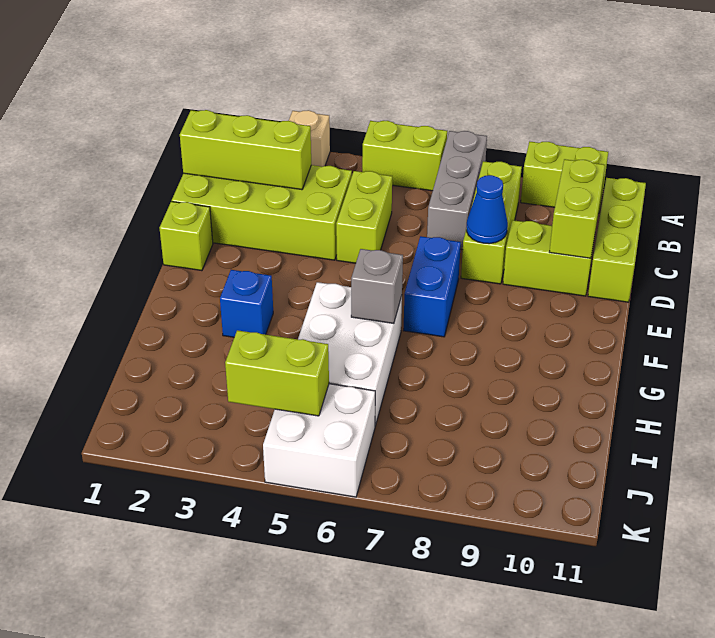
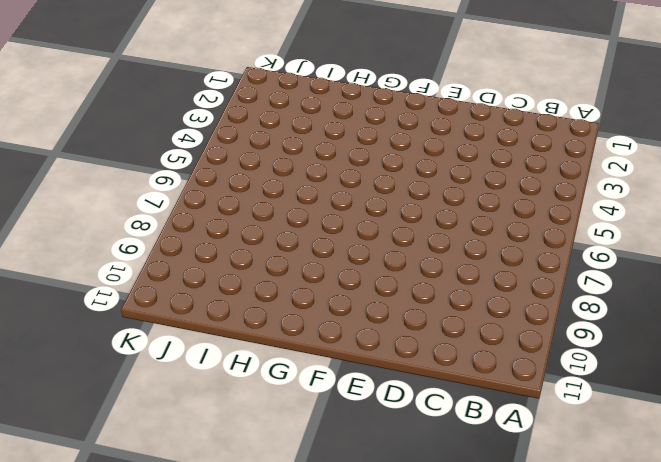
none -> tan brick A3 level 1
none -> lime brick A5:A6 level 1
none -> grey brick A7:C7 level 1

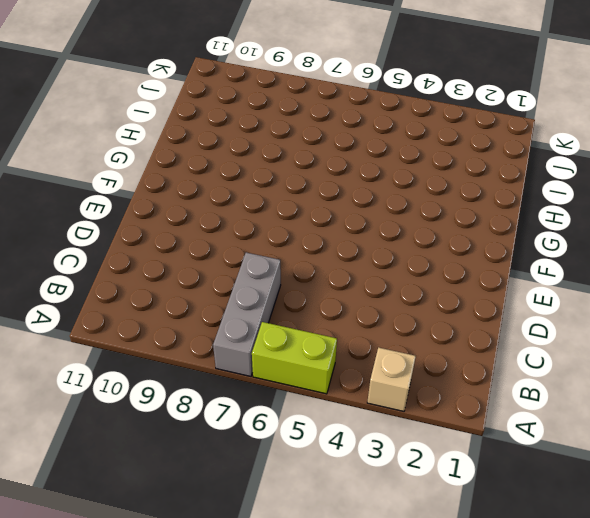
none -> lime brick A9:A10 level 1
none -> lime brick B8:D8 level 1
none -> lime brick B11:D11 level 1

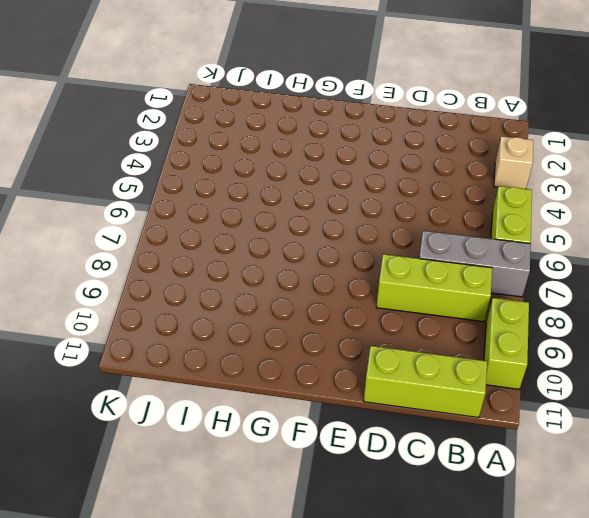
none -> lime brick C1:D4 level 1
none -> lime brick C5:D5 level 1
none -> lime brick D9:D10 level 1

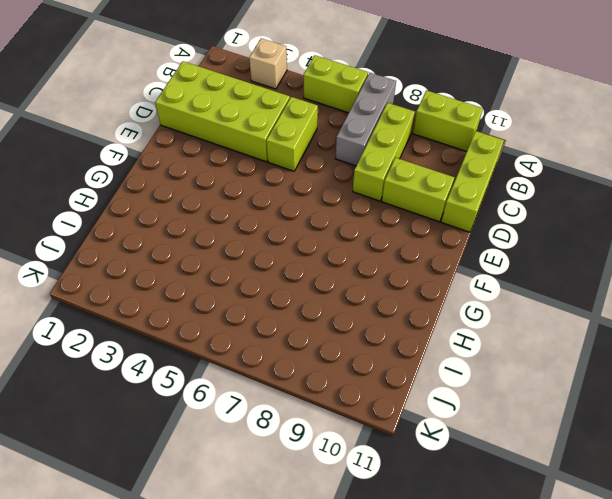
none -> lime brick E1 level 1
none -> blue brick E7:F7 level 1
none -> blue brick G3 level 1

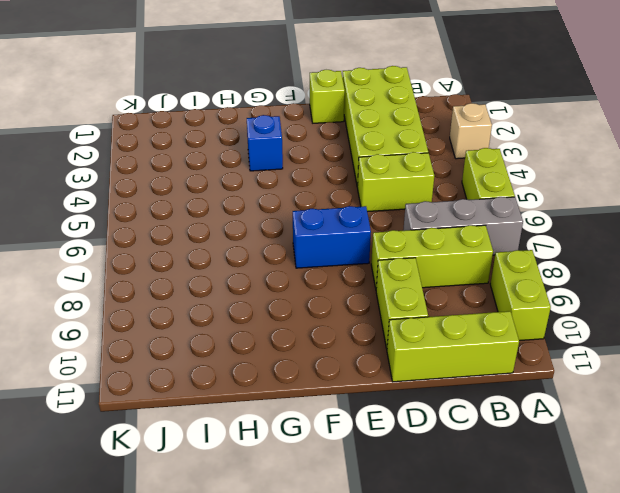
none -> white brick G5:I6 level 1
none -> white brick J5:K6 level 1
none -> lime brick C1:C3 level 2

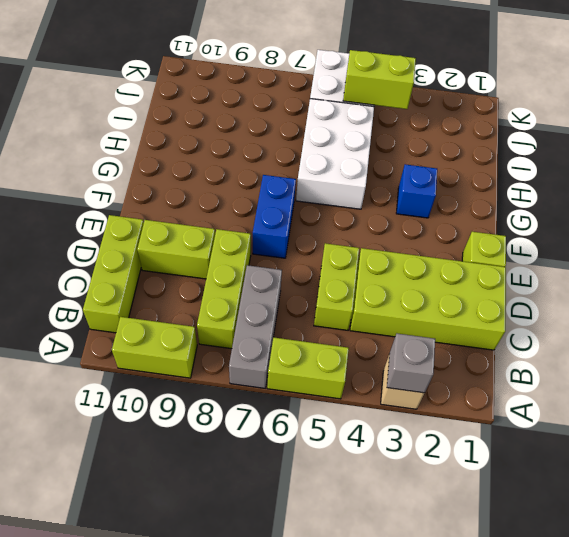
grey brick A3 level 2 -> grey brick G6 level 2
none -> lime brick C1:C3 level 2
none -> lime brick C10:D10 level 2
none -> blue cone D8 level 2

